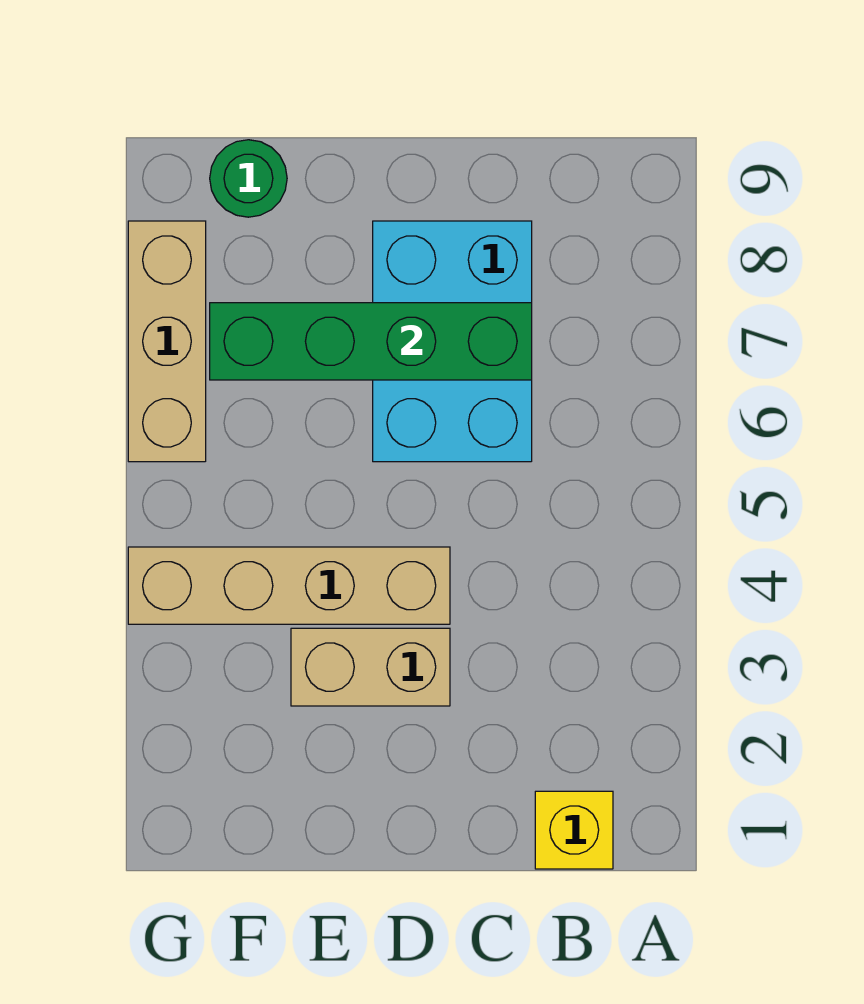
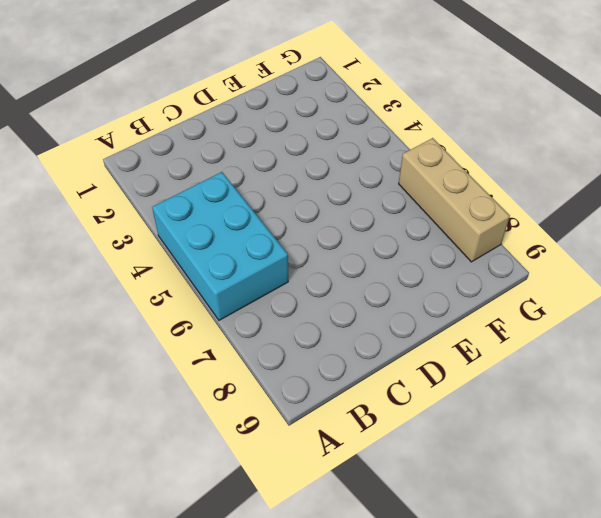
cyan brick A4:B6 level 1 -> cyan brick C6:D8 level 1
none -> yellow brick B1 level 1
none -> tan brick D3:E3 level 1

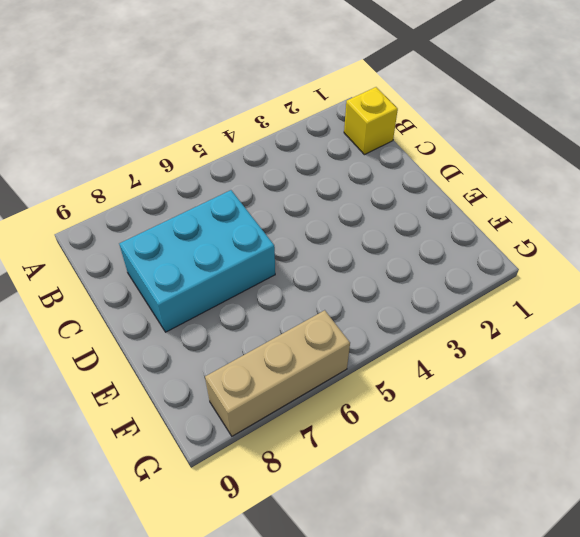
none -> tan brick D3:E3 level 1
none -> tan brick D4:G4 level 1

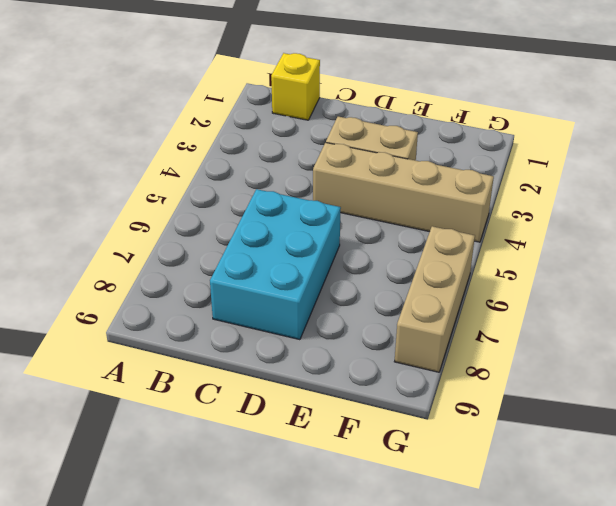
none -> green round brick F9 level 1
none -> green brick C7:F7 level 2

